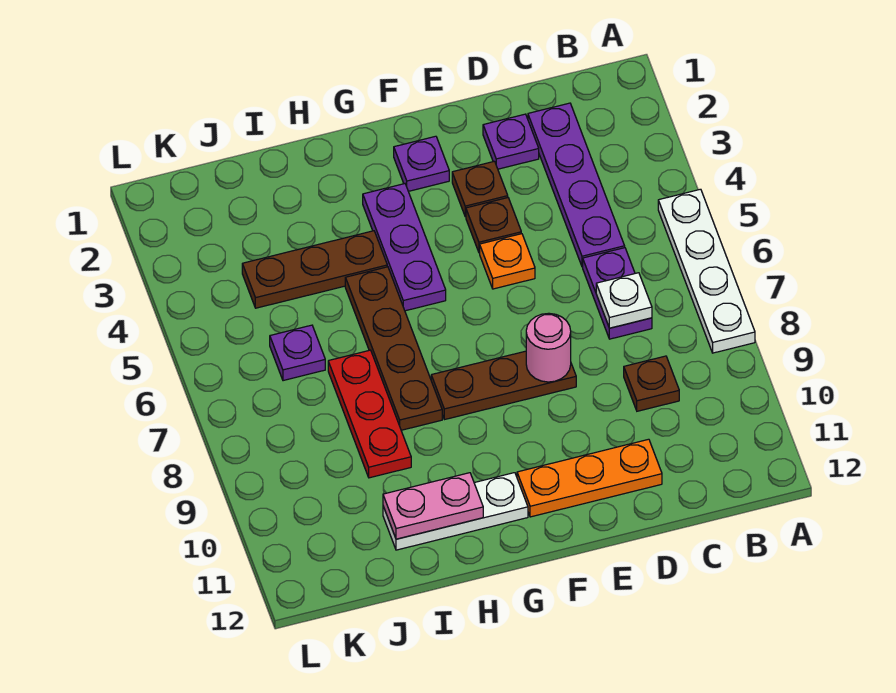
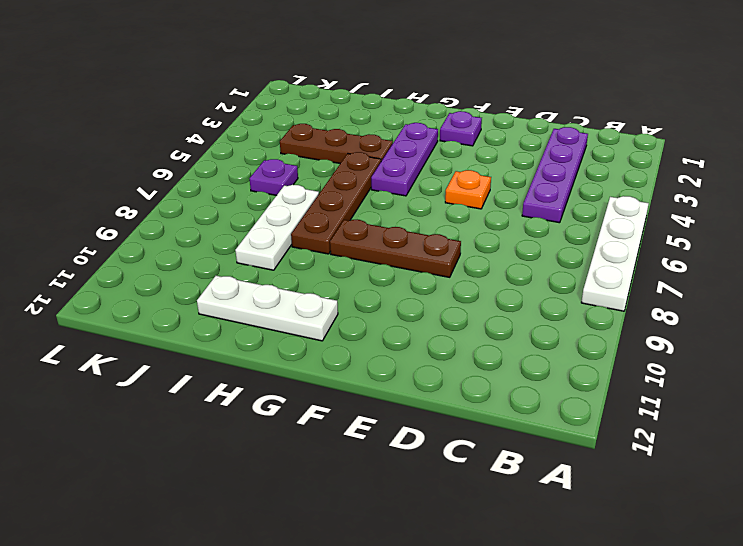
white plate I7:I9 level 1 -> red plate I7:I9 level 1
none -> purple plate C6:C7 level 1
none -> brown plate C9 level 1
none -> purple plate D2 level 1

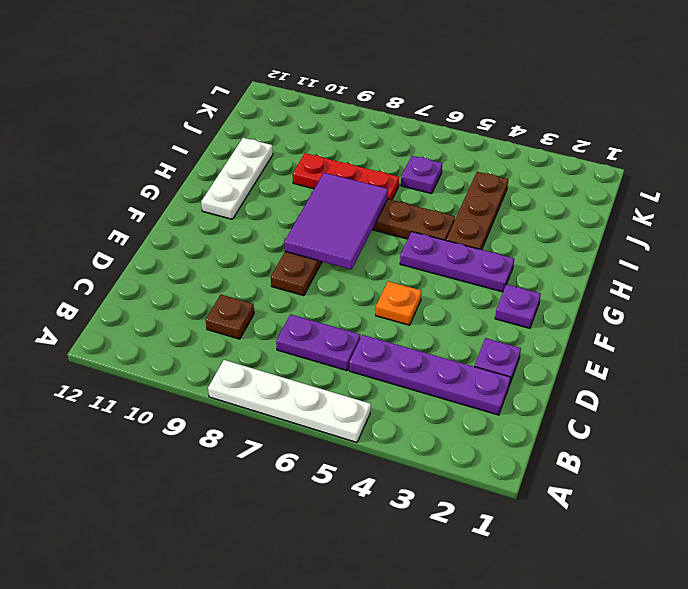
purple tile F7:H8 level 2 -> none
none -> orange plate D11:F11 level 1
none -> brown plate E3 level 1
none -> brown plate E4 level 1

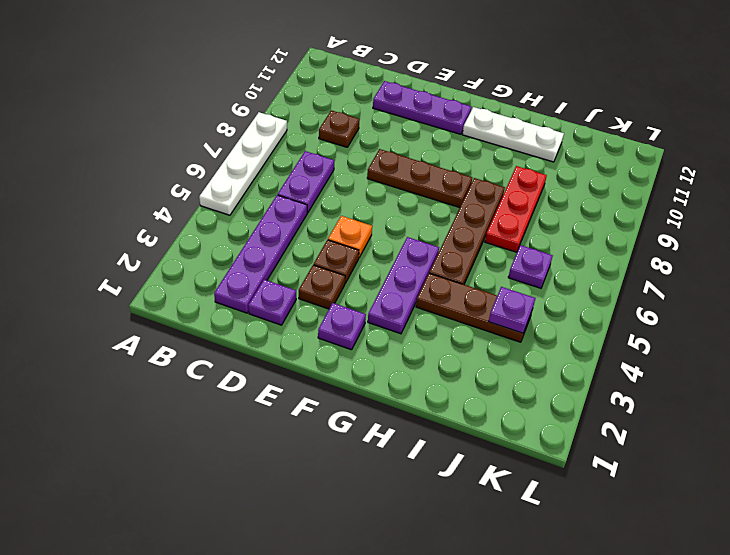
purple plate D11:F11 level 1 -> orange plate D11:F11 level 1
purple plate J4 level 2 -> none
none -> white plate C7 level 2
none -> pink round brick E8 level 2
none -> pink plate H11:I11 level 2

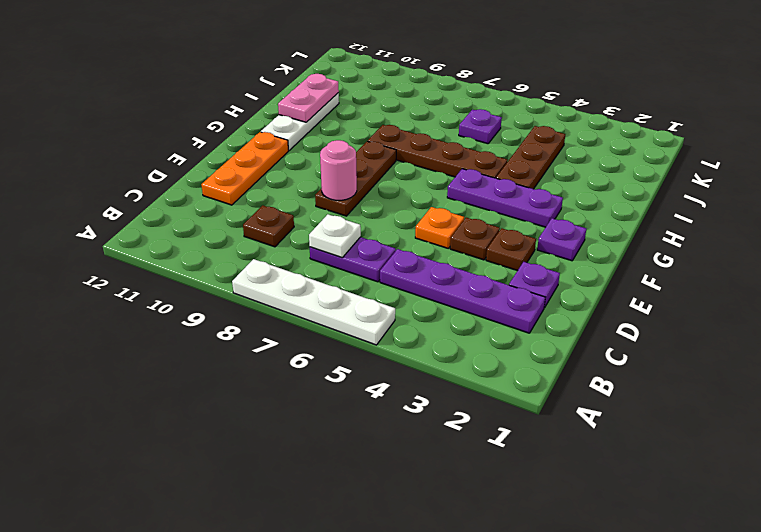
none -> red plate I7:I9 level 1

